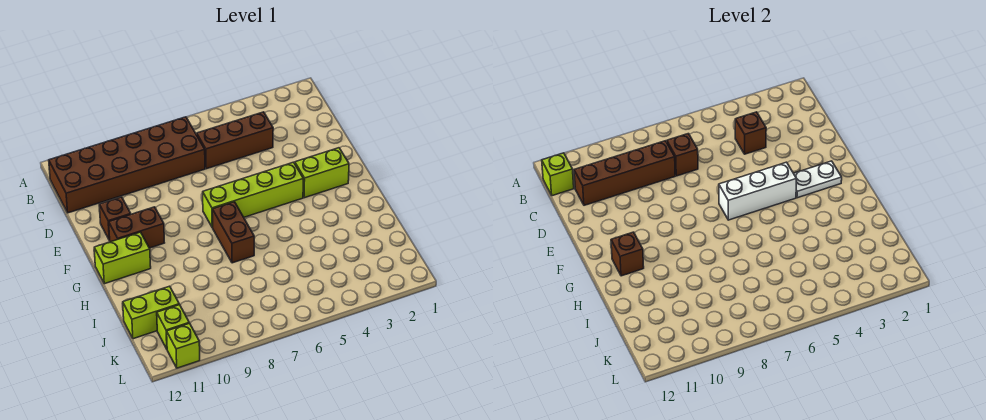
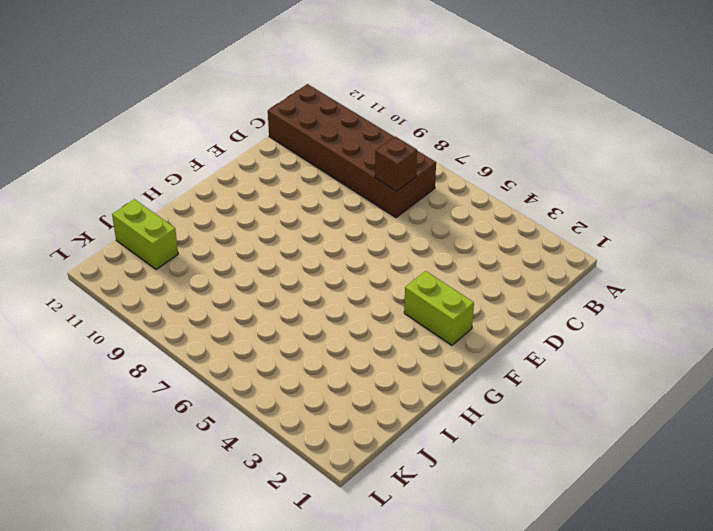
none -> brown brick C4:C6 level 1
none -> brown brick E11 level 1
none -> lime brick F4:F7 level 1

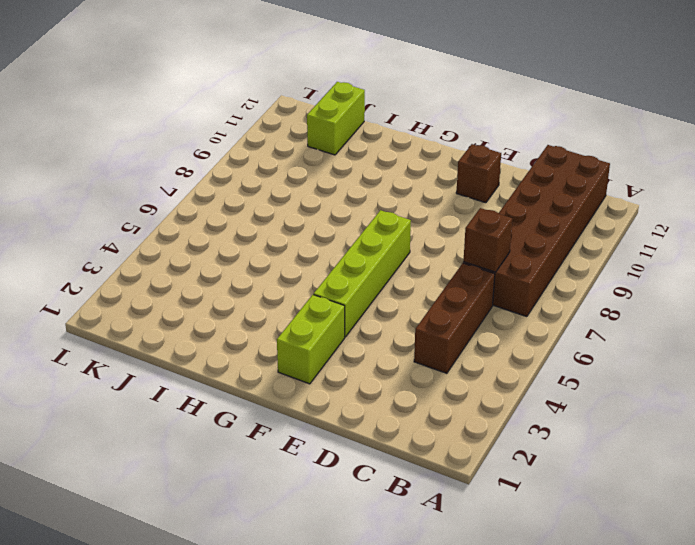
none -> brown brick F10:F11 level 1
none -> brown brick G7:H7 level 1
none -> lime brick G11:G12 level 1

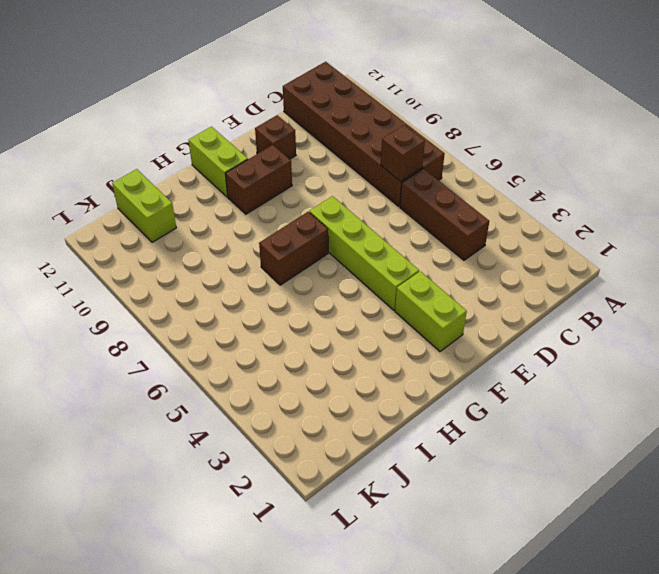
brown brick F10:G10 level 1 -> brown brick F10:F11 level 1
none -> lime brick K11 level 1
none -> lime brick L11 level 1
none -> lime brick B12 level 2

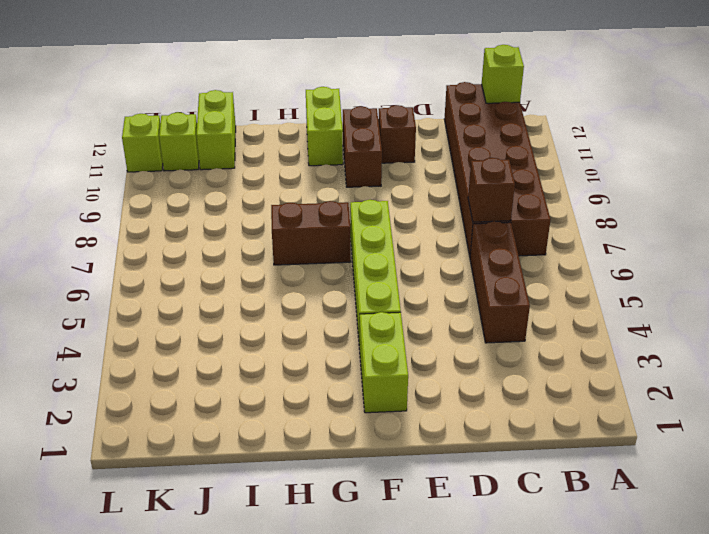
none -> brown brick C4 level 2
none -> brown brick C8:C11 level 2
none -> white plate F2:F3 level 2

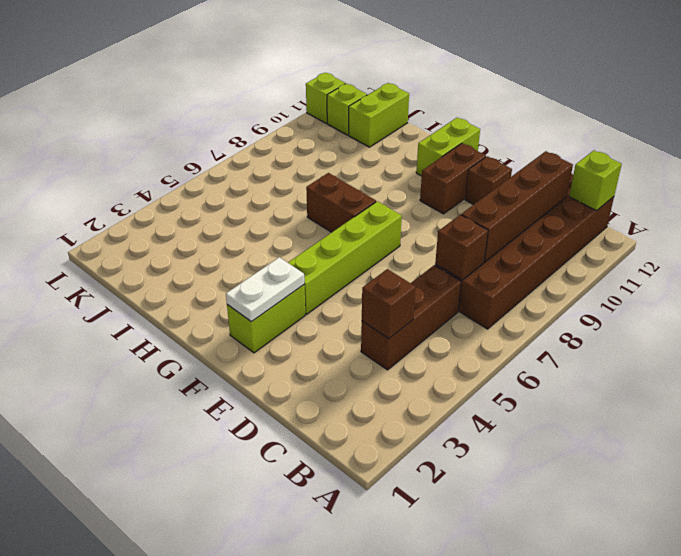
none -> white brick F4:F6 level 2
none -> brown brick G11 level 2

